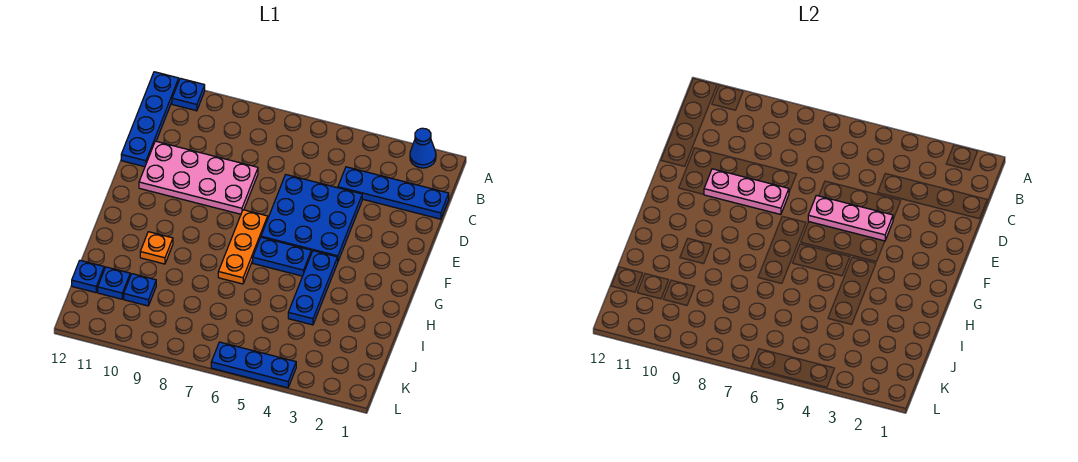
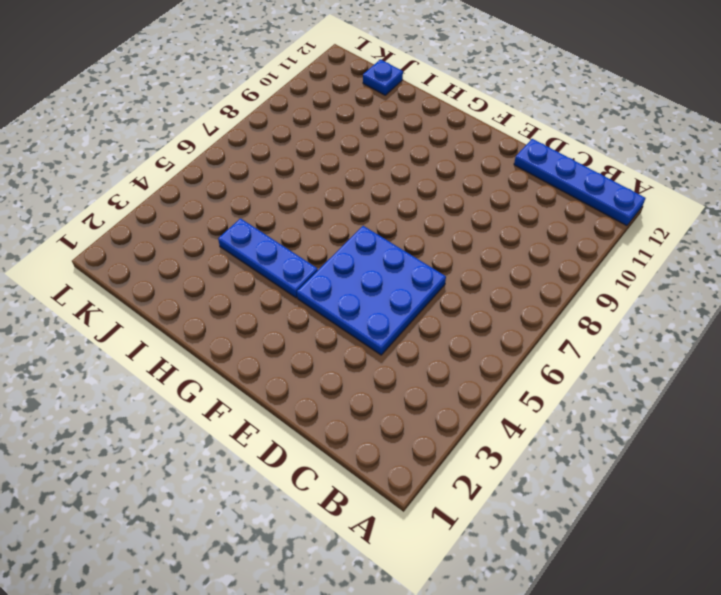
none -> blue cone A2 level 1
none -> blue plate A11 level 1
none -> blue plate C1:C4 level 1

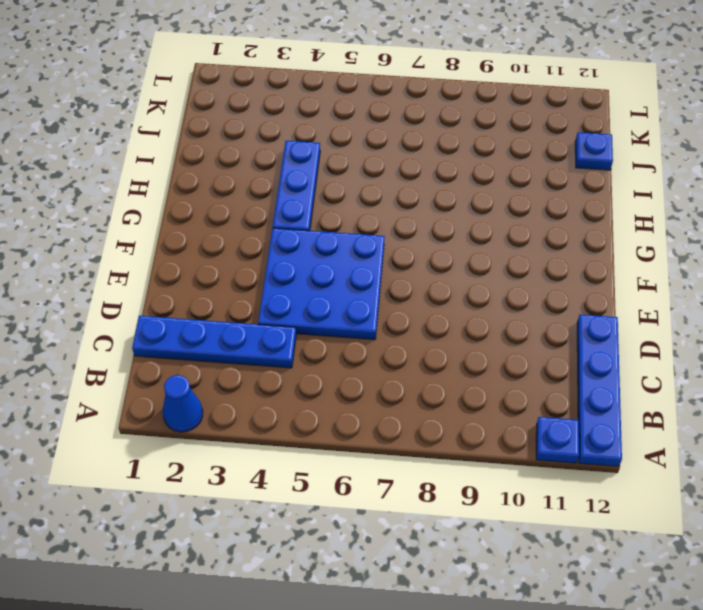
none -> pink plate D8:E11 level 1
none -> orange plate F7:H7 level 1
none -> blue plate G5:G6 level 1

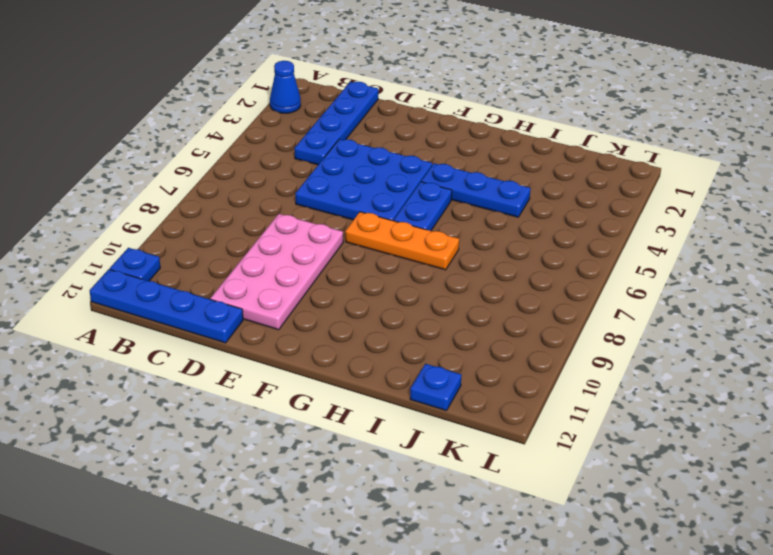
none -> orange plate H10 level 1
none -> blue plate J10 level 1
none -> blue plate J11 level 1

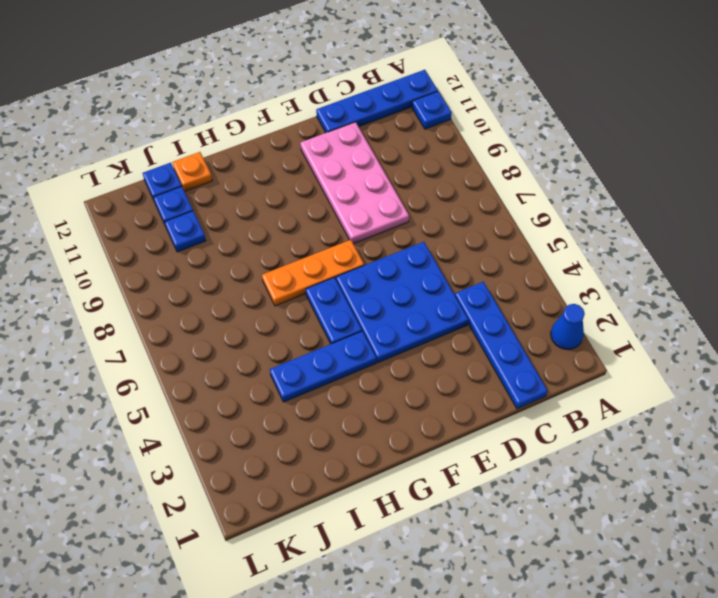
orange plate I12 level 1 -> orange plate H10 level 1
none -> blue plate L4:L6 level 1
none -> pink plate E4:E6 level 2
none -> pink plate E8:E10 level 2

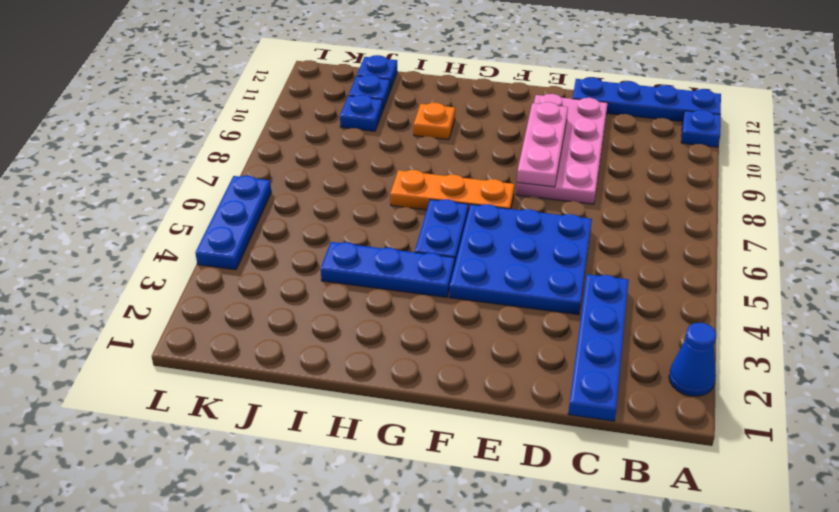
none -> pink plate E4:E6 level 2

